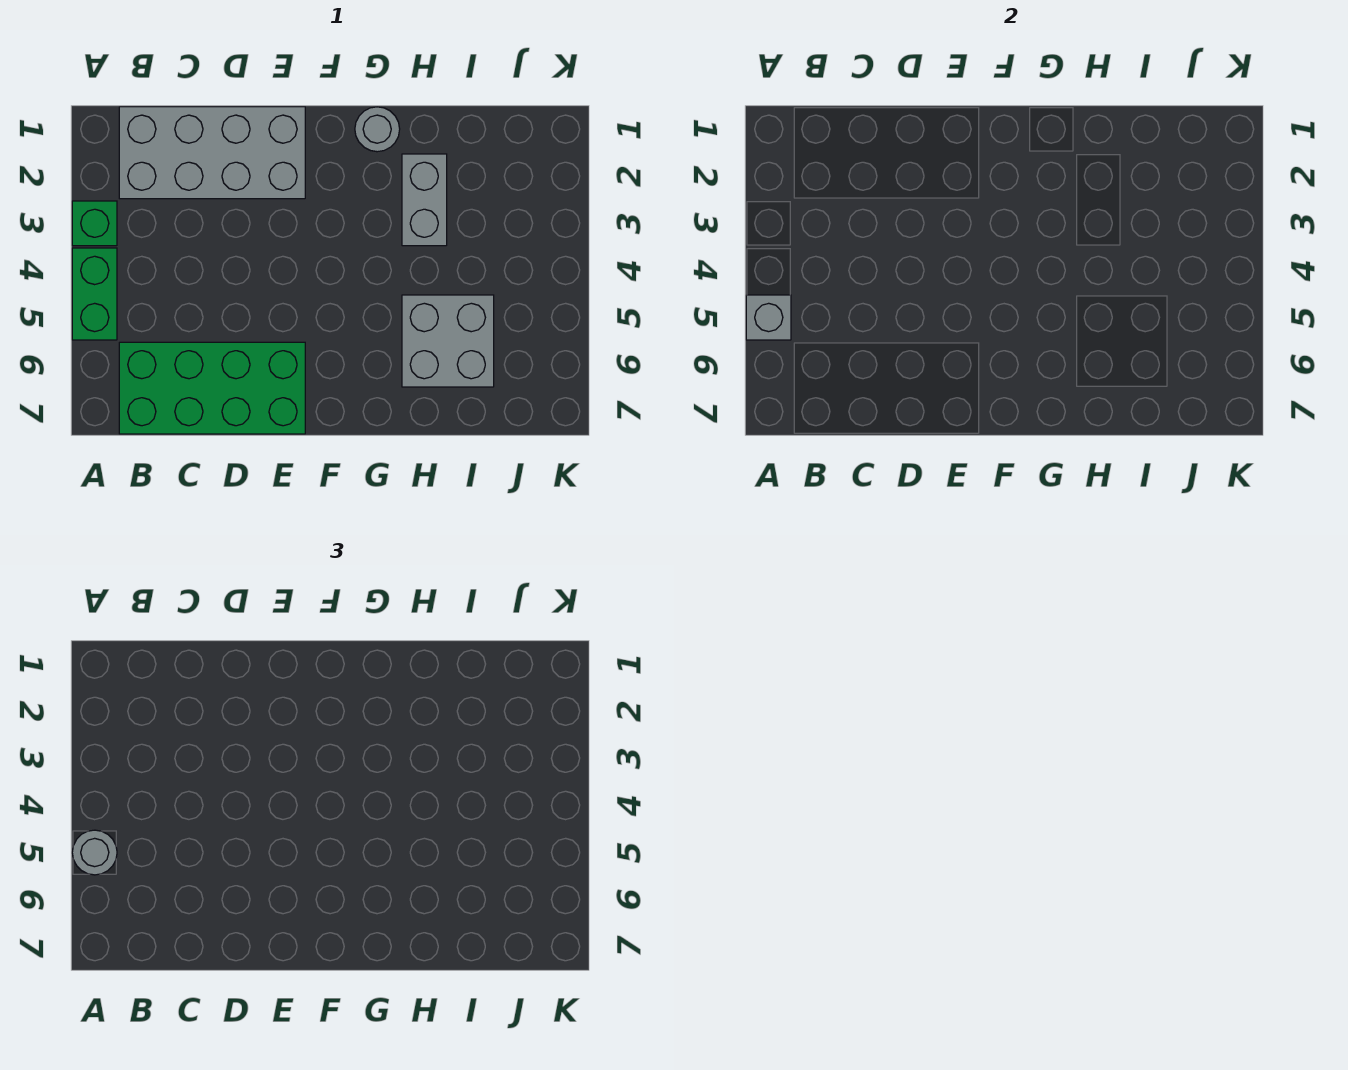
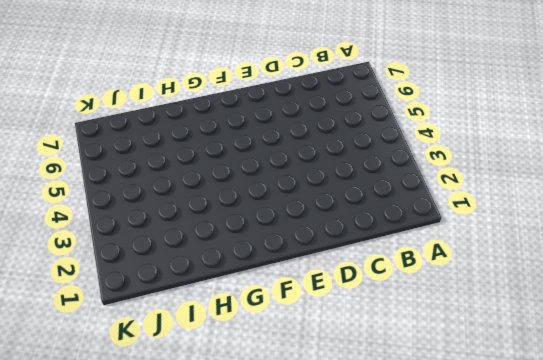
none -> green brick A3 level 1
none -> green brick A4:A5 level 1

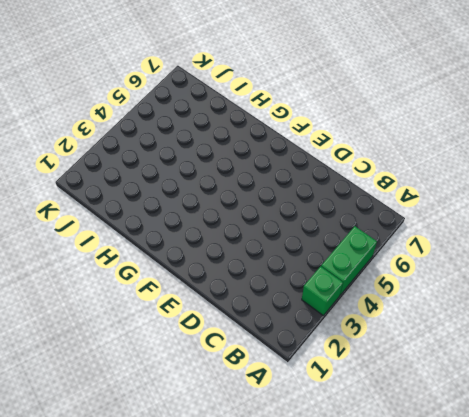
none -> grey brick B1:E2 level 1
none -> green brick B6:E7 level 1

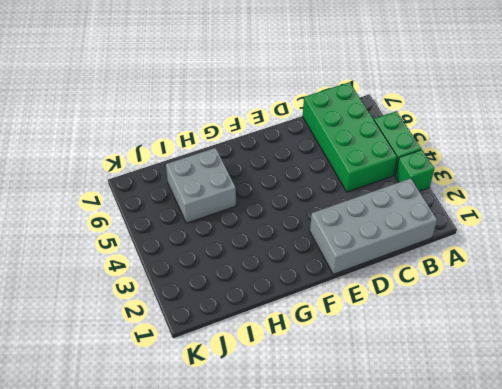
green brick B4:C7 level 1 -> green brick B6:E7 level 1
none -> grey round brick G1 level 1
none -> grey brick H2:H3 level 1

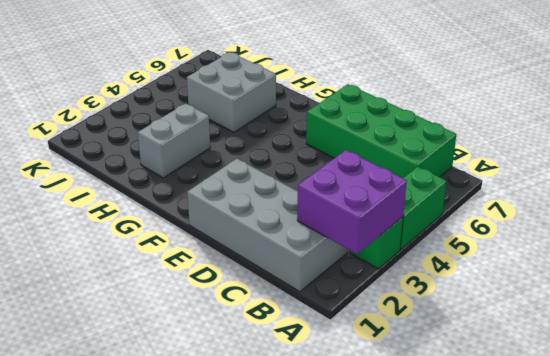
purple brick A2:B3 level 2 -> none
none -> grey round brick G1 level 1
none -> grey brick A5 level 2

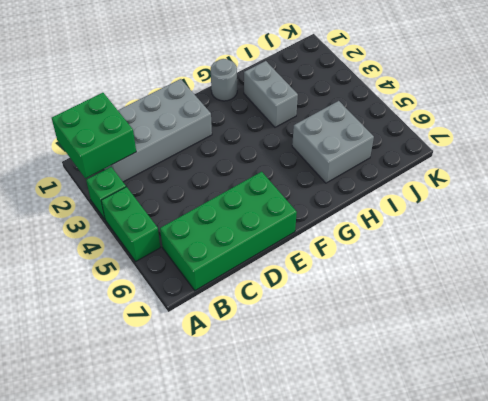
green brick A1:B2 level 2 -> none
none -> grey brick A5 level 2
none -> grey round brick A5 level 3

